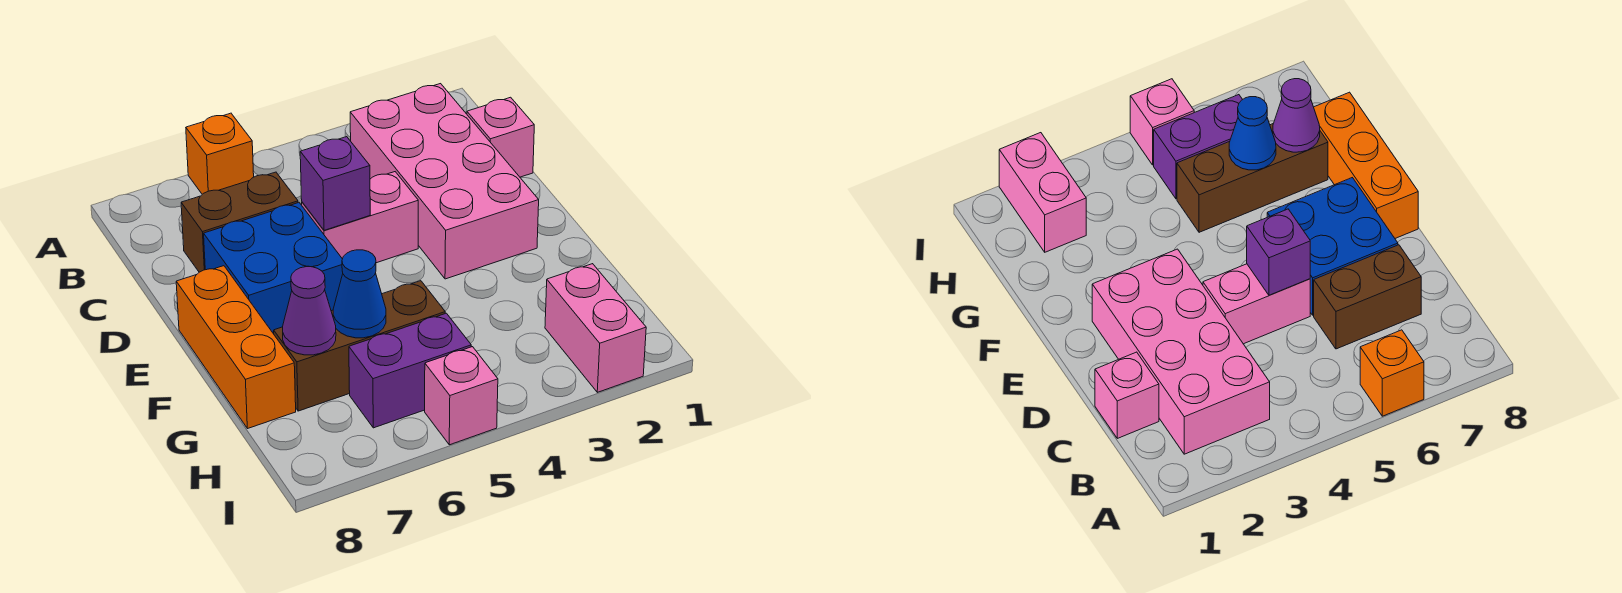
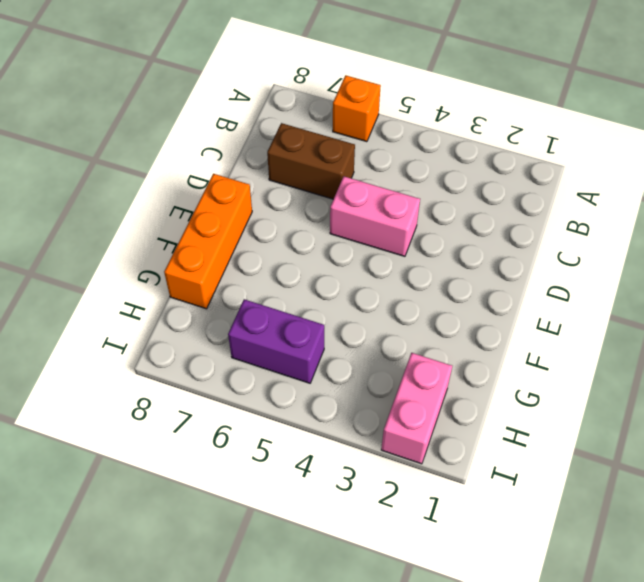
none -> pink brick B2:E3 level 1
none -> pink brick C1 level 1
none -> blue brick D6:E7 level 1

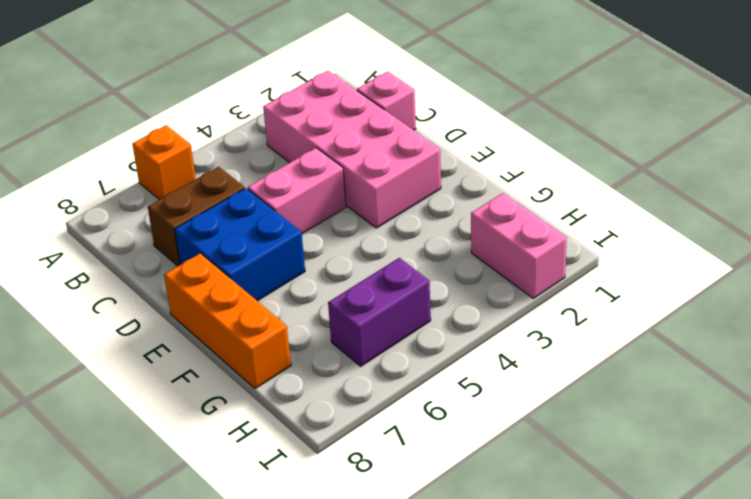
none -> brown brick G5:G7 level 1
none -> pink brick I5 level 1
none -> purple brick D5 level 2

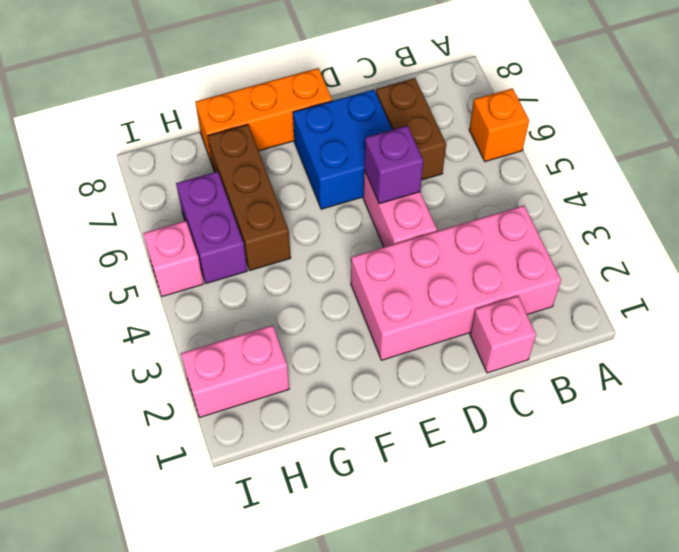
none -> blue cone G6 level 2
none -> purple cone G7 level 2

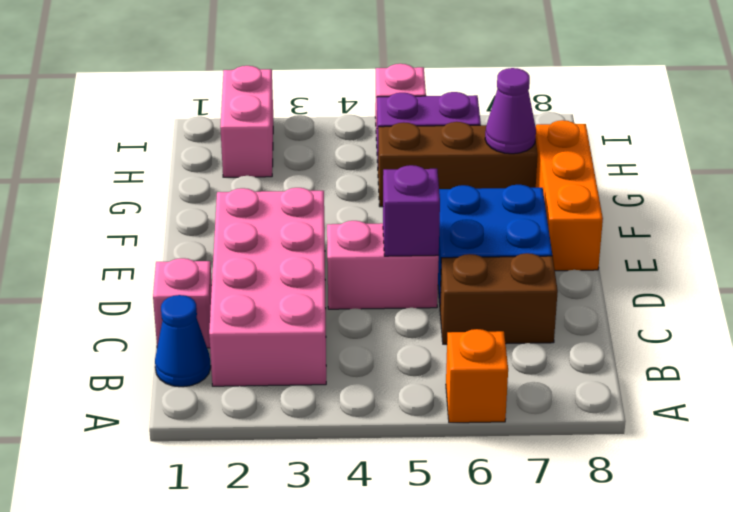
blue cone B1 level 1 -> blue cone G6 level 2

